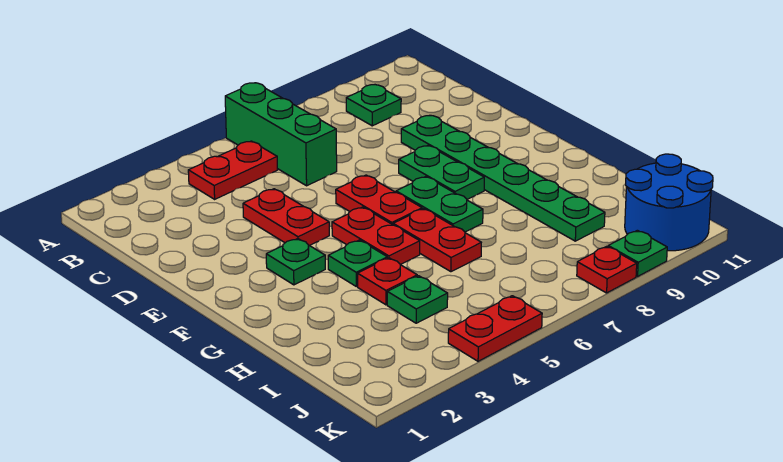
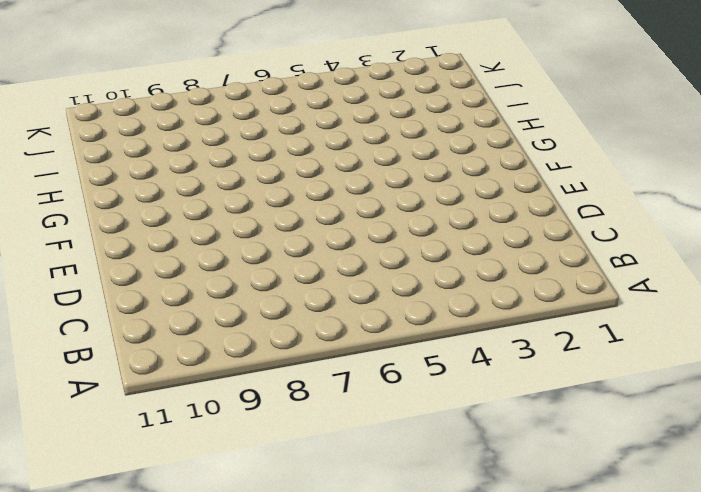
none -> green brick A6:C6 level 1
none -> red plate B4:B5 level 1
none -> green plate B9 level 1

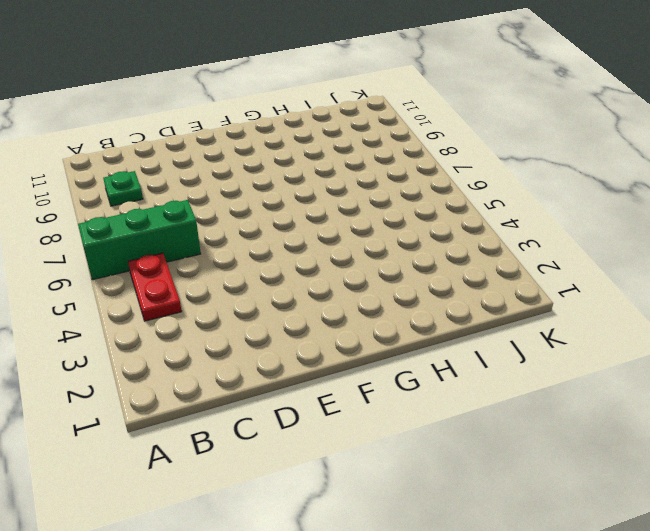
none -> red plate D4:E4 level 1
none -> green plate D9:I9 level 1
none -> red plate E6:F6 level 1

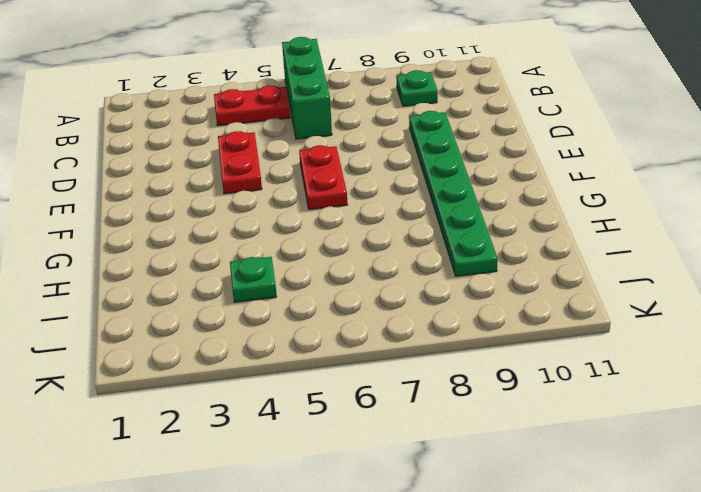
none -> green plate E8:F8 level 1
none -> green plate F3 level 1
none -> red plate F5:G5 level 1

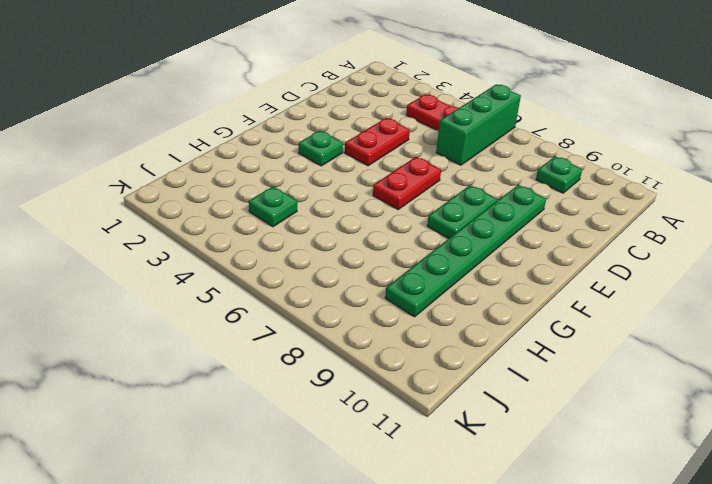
none -> red plate F5:G5 level 1
none -> green plate F7:G7 level 1
none -> green plate G4 level 1

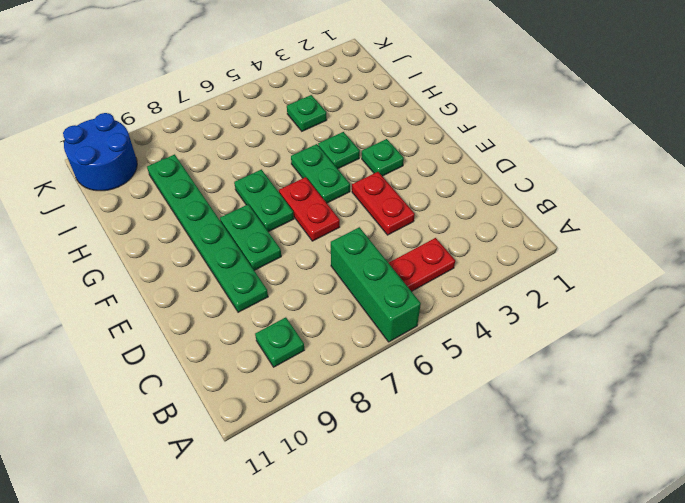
green plate F5:G5 level 1 -> red plate F5:G5 level 1
none -> red plate G6:H6 level 1
none -> red plate H4 level 1
none -> red plate K4:K5 level 1

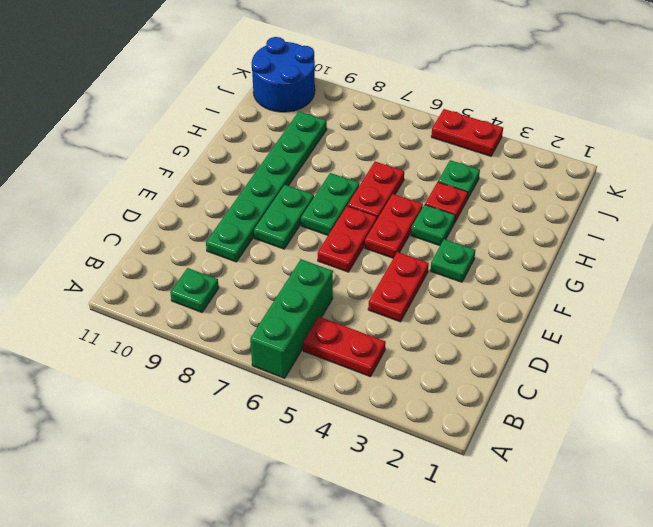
none -> red plate K8 level 1
none -> green plate K9 level 1

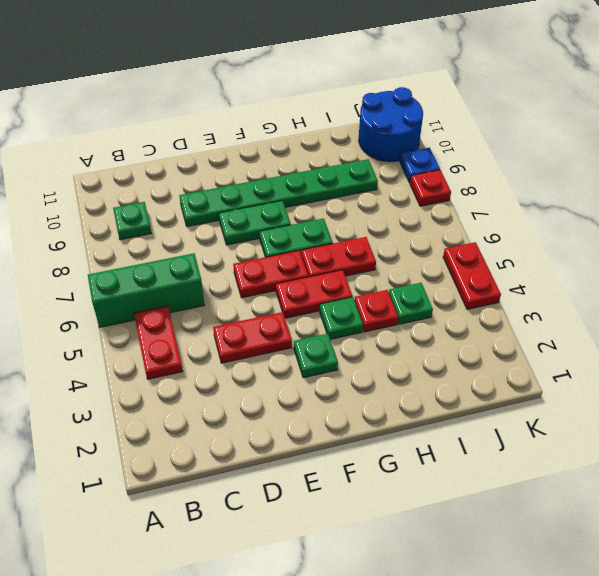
blue plate K9 level 1 -> green plate K9 level 1

